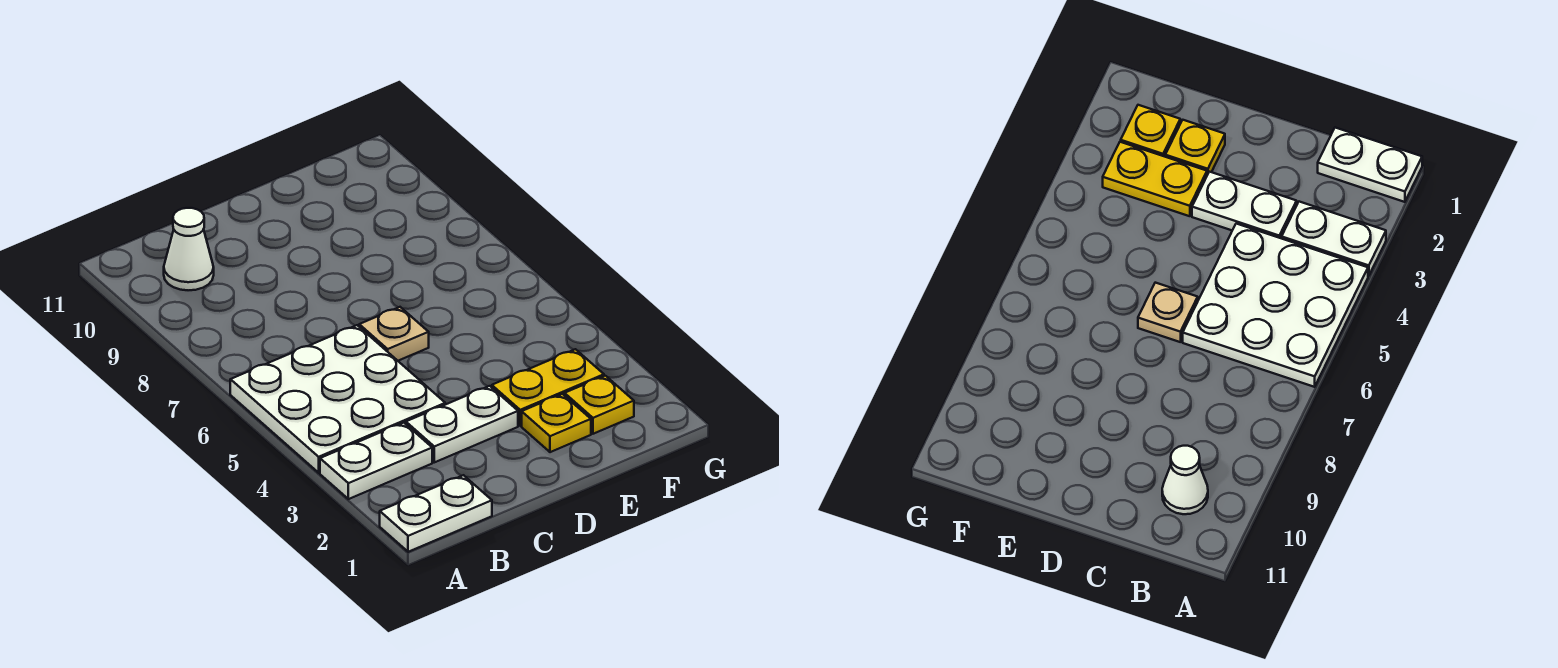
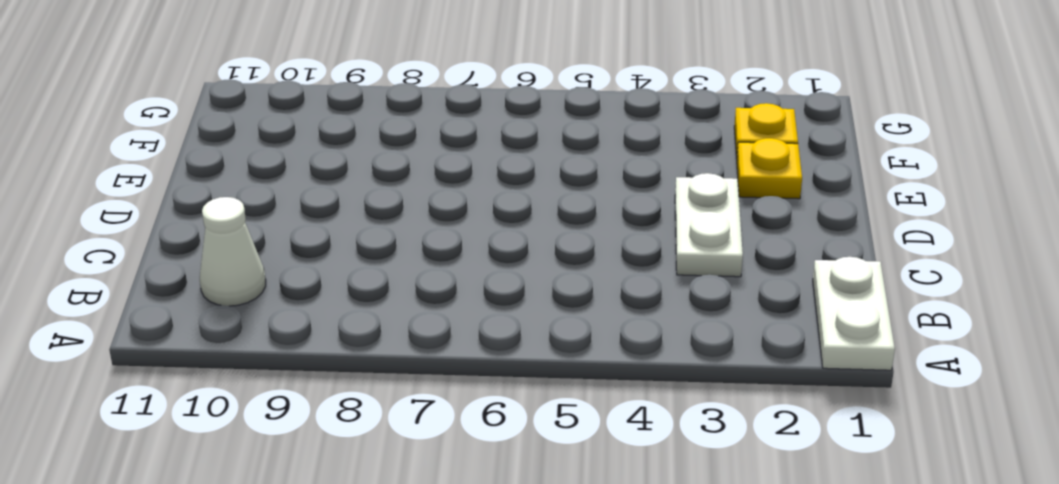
none -> white plate A3:B3 level 1
none -> white plate A4:C6 level 1

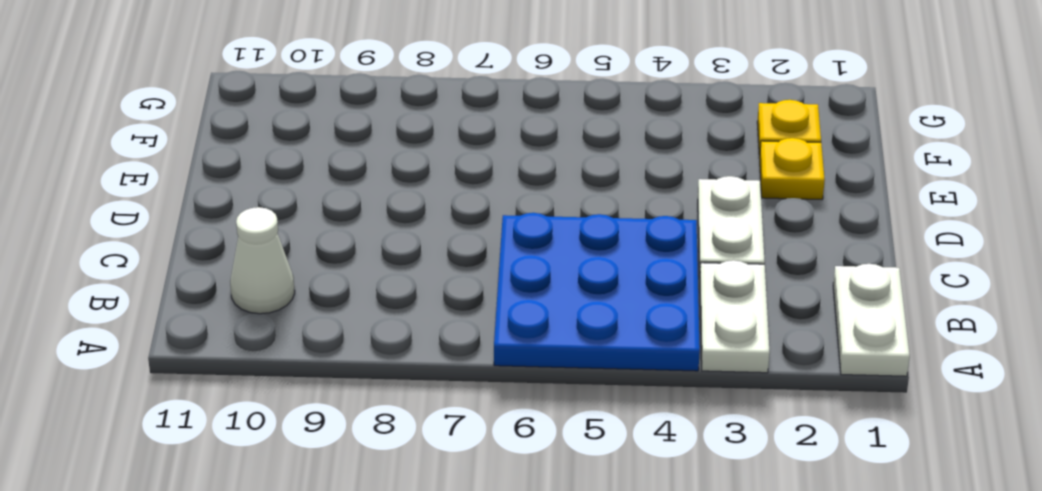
blue plate A4:C6 level 1 -> white plate A4:C6 level 1
none -> tan plate D6 level 1
none -> yellow plate E3:F3 level 1

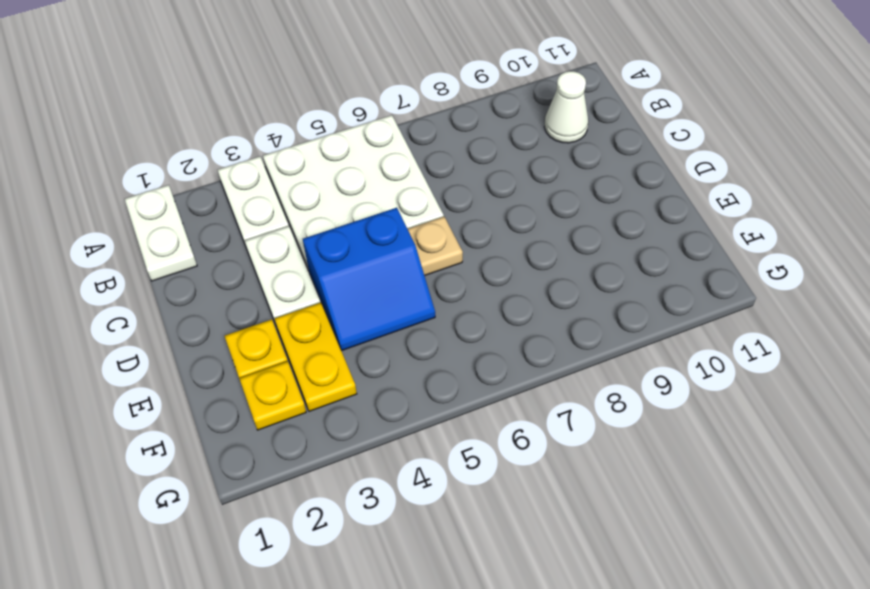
blue slope D4:E5 level 1 top D -> none

